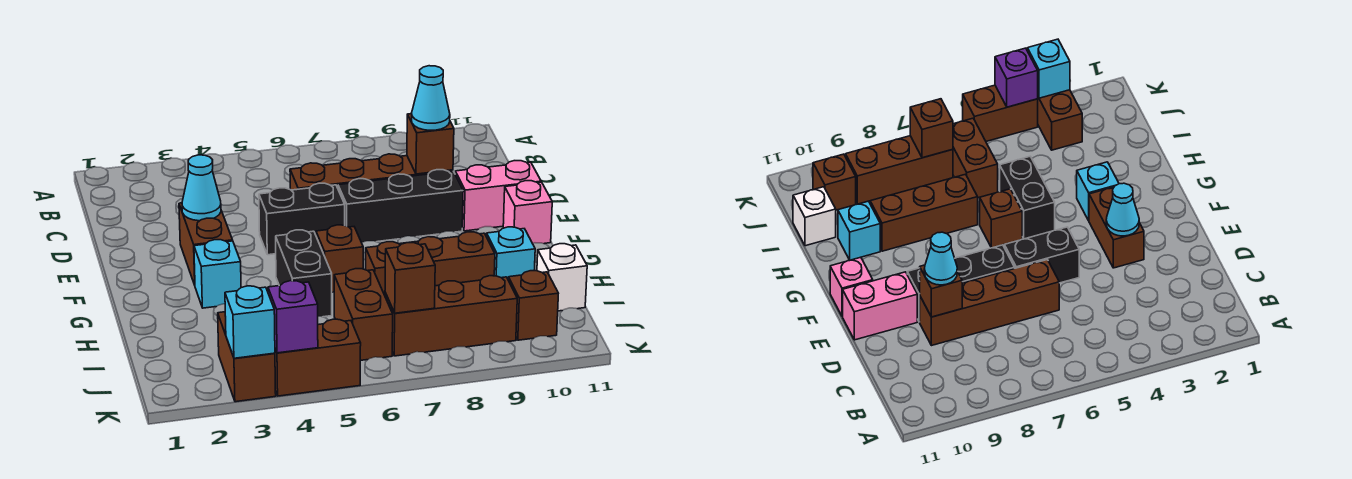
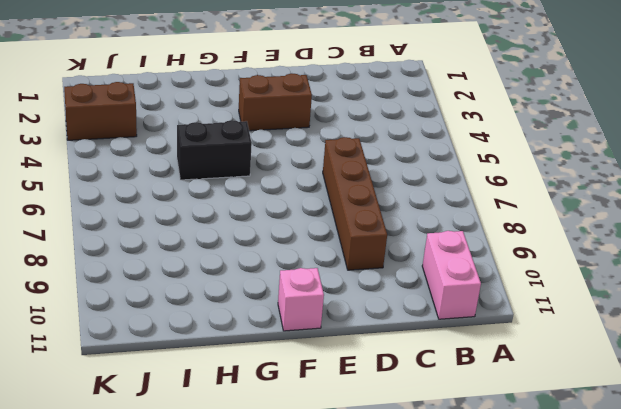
pink brick B10:B11 level 1 -> pink brick E10:E11 level 1
none -> black brick E5:E6 level 1
none -> black brick E7:E9 level 1
none -> cyan brick G3 level 1

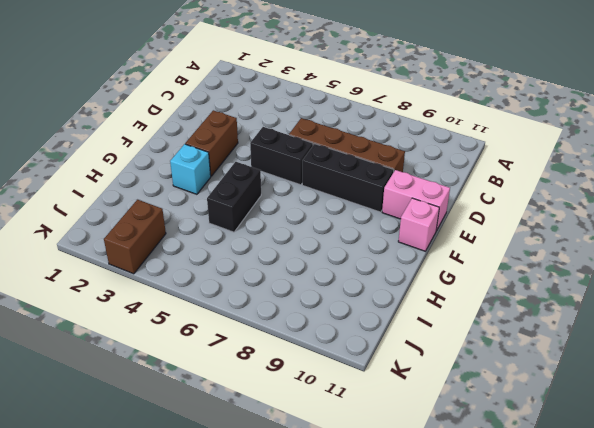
none -> brown brick G6 level 1
none -> brown brick H7:H9 level 1
none -> cyan brick H10 level 1

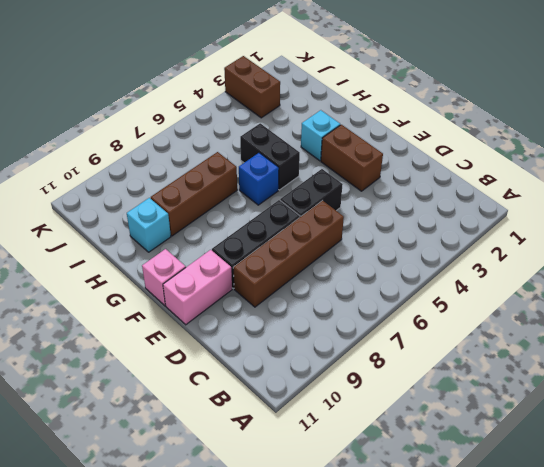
blue brick G6 level 1 -> brown brick G6 level 1
none -> brown brick I6:J6 level 1
none -> white brick I11 level 1
none -> brown brick J7:J9 level 1

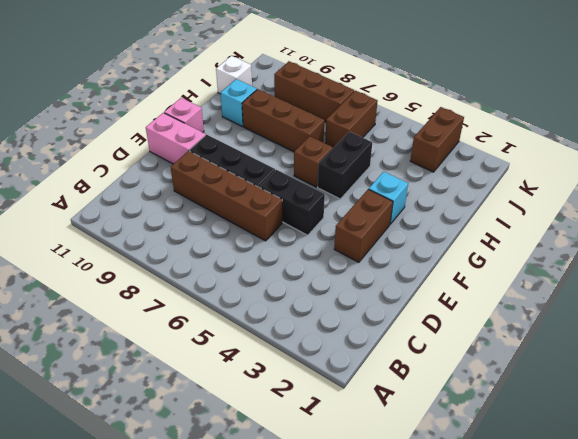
none -> brown brick J10 level 1
none -> brown brick K4:K5 level 1
none -> brown brick D9 level 2

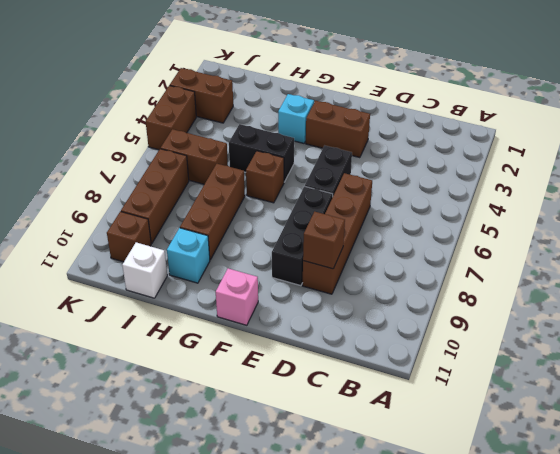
none -> pink brick E10:E11 level 1
none -> cyan cone E3 level 2
none -> brown brick J7 level 2

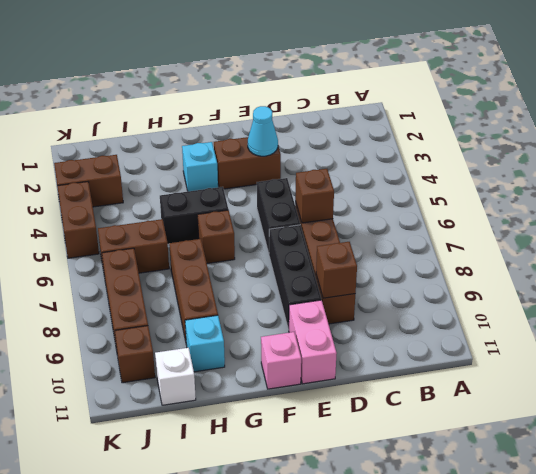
brown brick D6 level 2 -> brown brick J7 level 2
none -> cyan brick K3 level 2
none -> purple brick K4 level 2
none -> cyan cone D9 level 3

